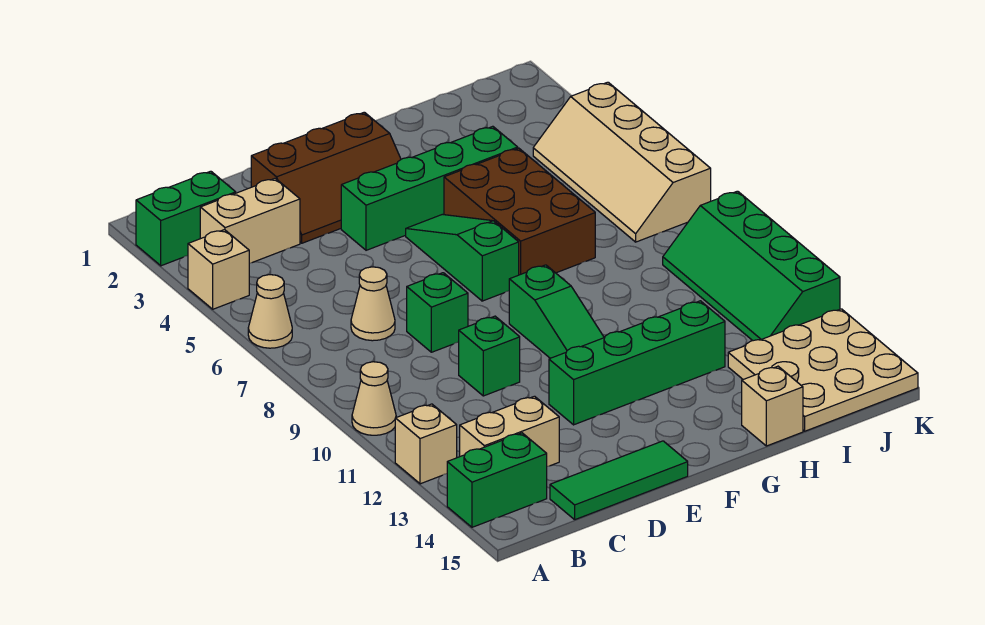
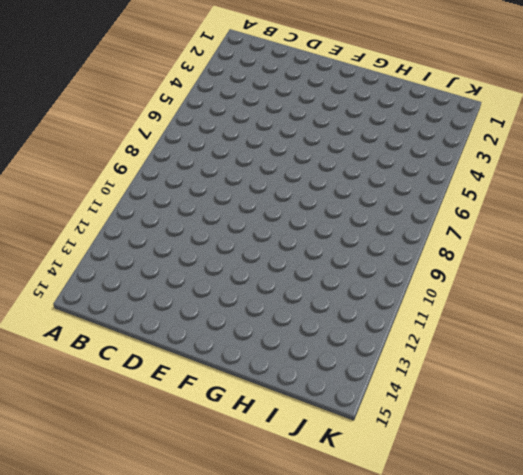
none -> green brick A2:B2 level 1
none -> tan brick A4 level 1
none -> tan cone A6 level 1

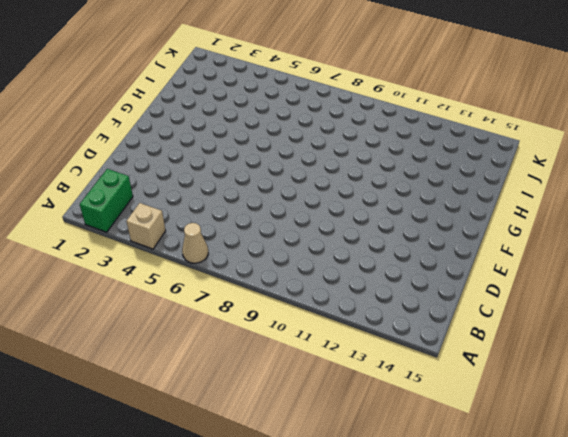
none -> tan cone A10 level 1
none -> tan brick A12 level 1
none -> green brick A14:B14 level 1

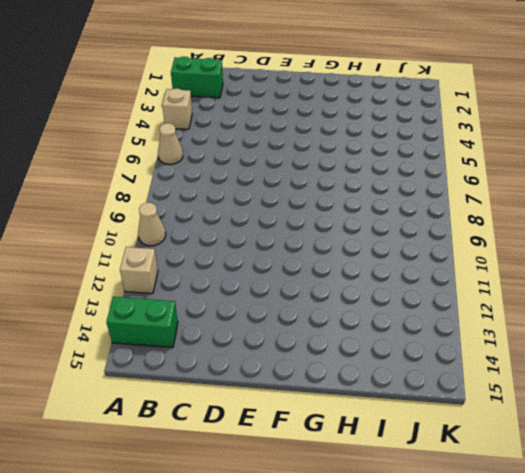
none -> tan brick B3:C3 level 1
none -> tan brick B13:C13 level 1
none -> tan cone C7 level 1

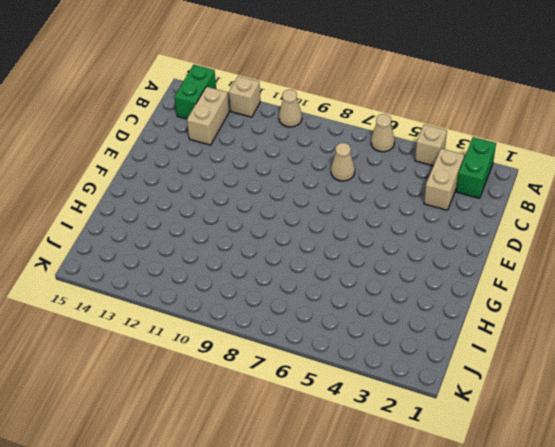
none -> green tile C15:E15 level 1
none -> brown slope D2:F3 level 1 top 2
none -> green brick D8 level 1

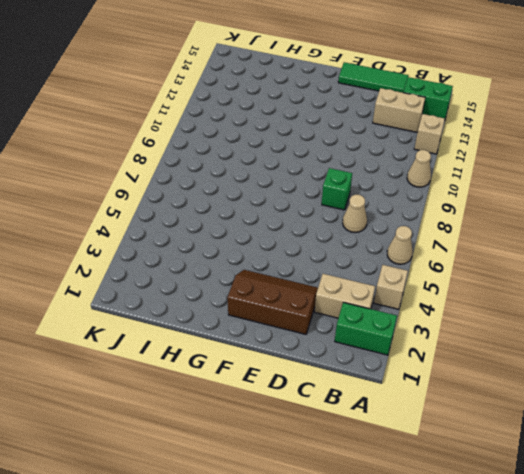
none -> green brick D10 level 1
none -> green brick E4:H4 level 1
none -> green brick E12:H12 level 1

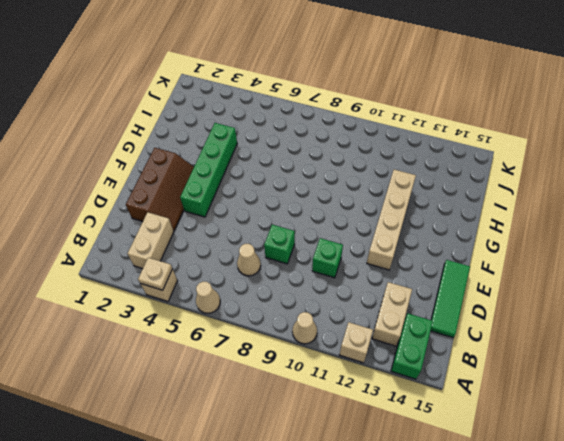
tan plate A4 level 2 -> none
tan brick E12:H12 level 1 -> green brick E12:H12 level 1
none -> green brick A2:B2 level 1
none -> green slope F5:F7 level 1 top 7
none -> green slope F9:F11 level 1 top 9

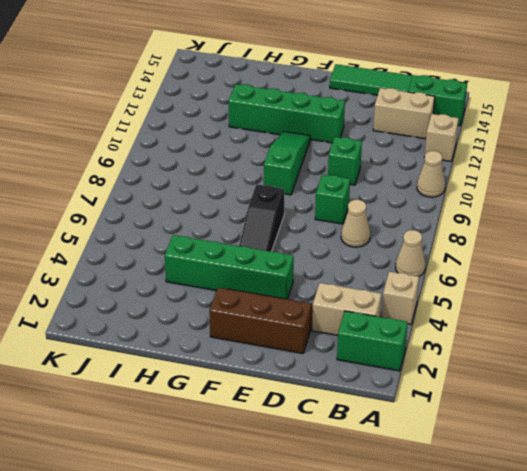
black slope F5:F7 level 1 top 7 -> green slope F5:F7 level 1 top 7
none -> brown brick G5:H7 level 1
none -> tan brick H15 level 1
none -> tan plate I13:K15 level 1

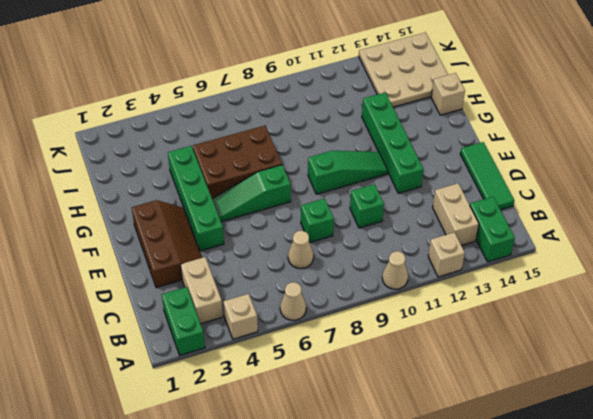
none -> tan slope J4:K7 level 1 top K
none -> green slope J9:K12 level 1 top K

